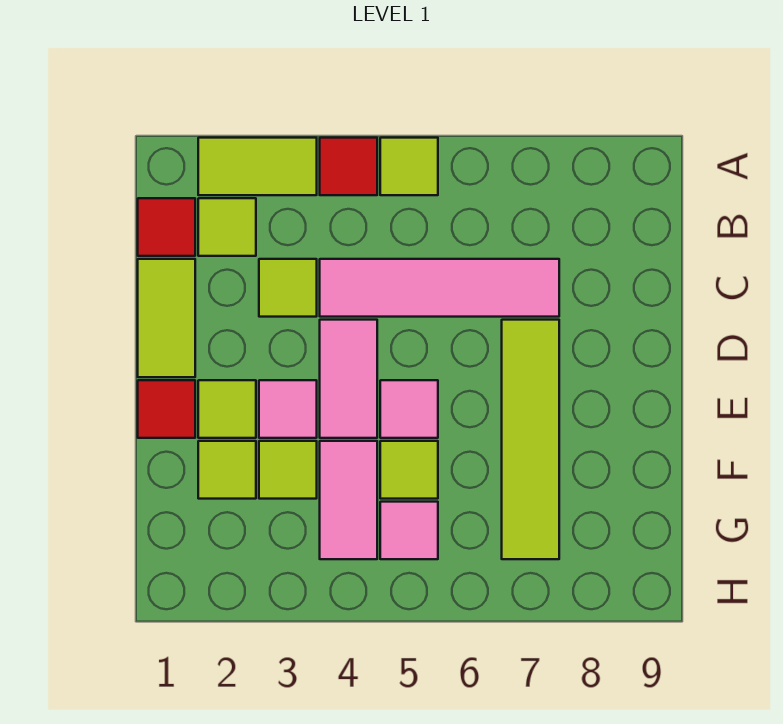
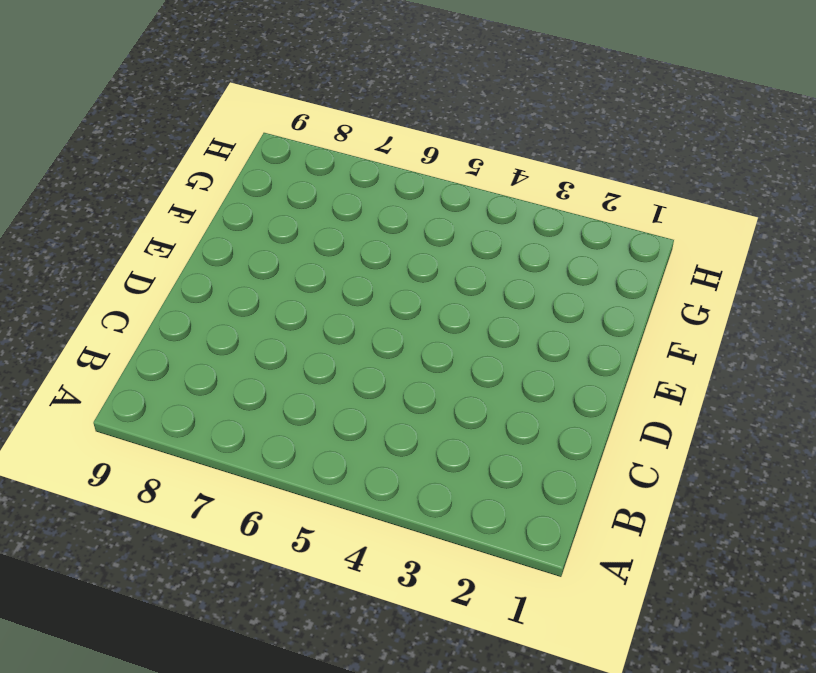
none -> lime tile A2:A3 level 1
none -> red tile A4 level 1
none -> lime tile A5 level 1

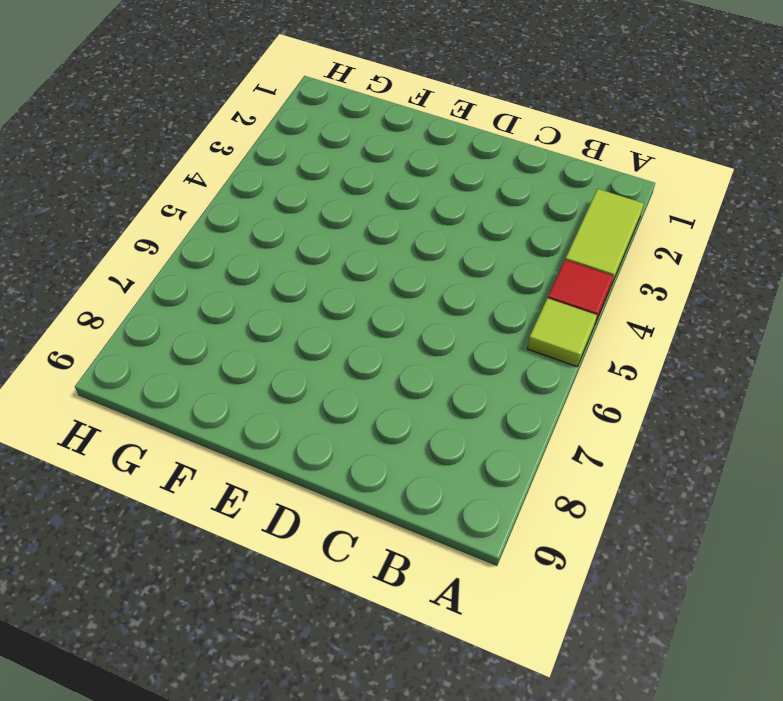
none -> red tile B1 level 1
none -> lime tile B2 level 1
none -> lime tile C1:D1 level 1

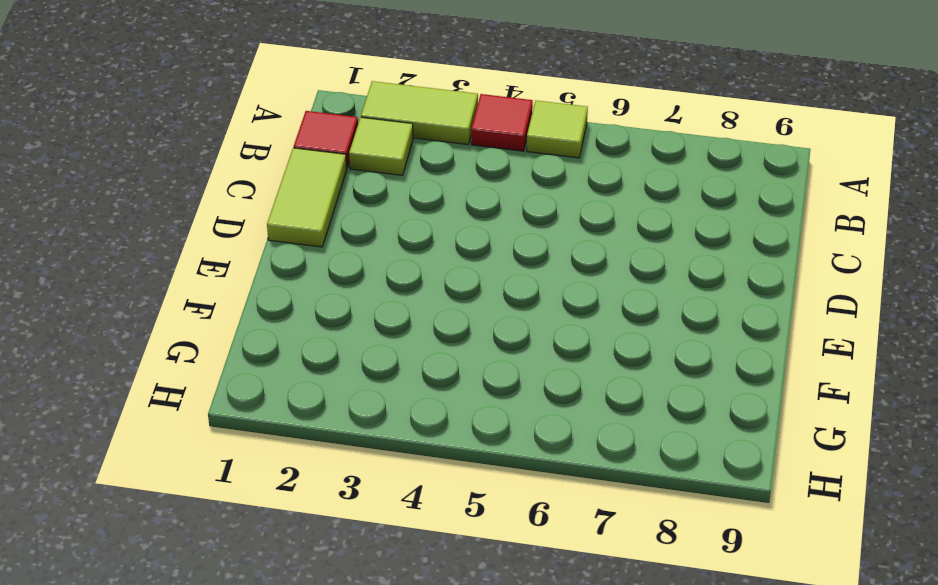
none -> lime tile C3 level 1
none -> pink tile C4:C7 level 1
none -> pink tile D4:E4 level 1

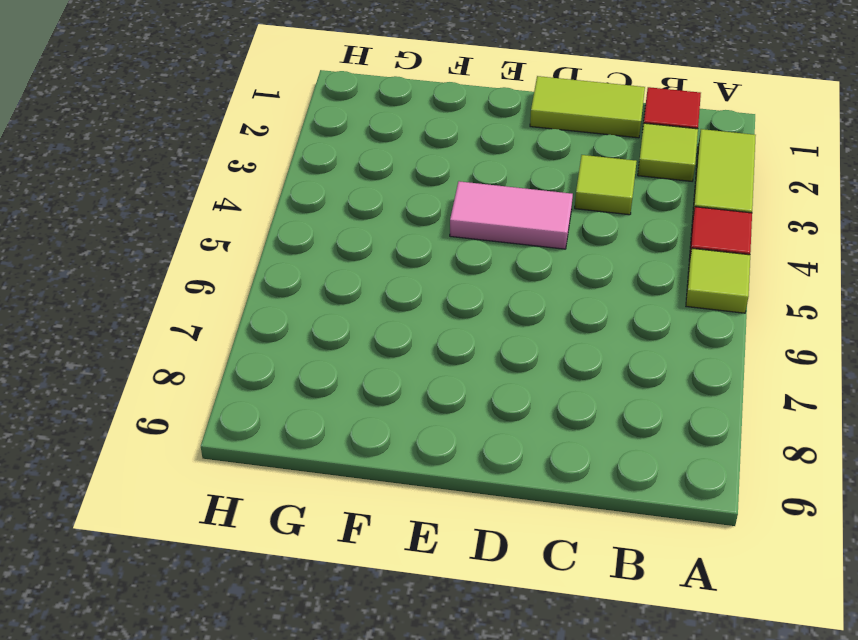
none -> pink tile C4:C7 level 1
none -> lime tile D7:G7 level 1
none -> red tile E1 level 1

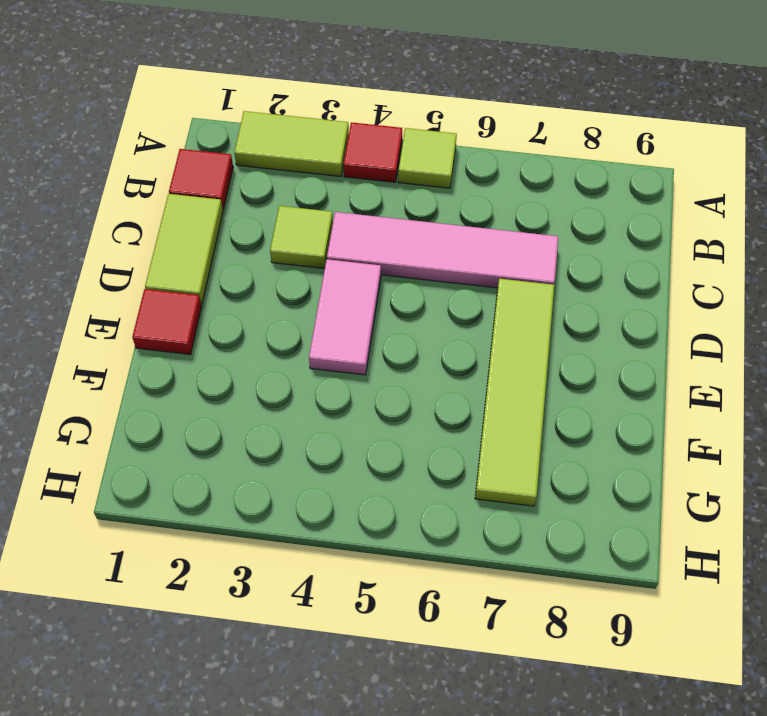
none -> lime tile B2 level 1
none -> lime tile E2 level 1
none -> pink tile E3 level 1

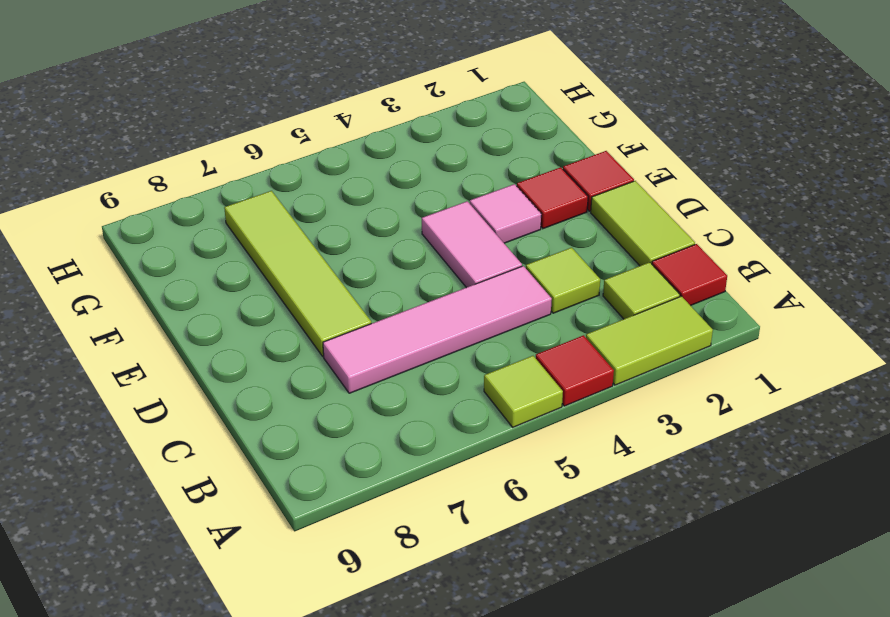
red tile E2 level 1 -> lime tile E2 level 1
none -> pink tile E5 level 1
none -> lime tile F2 level 1
none -> lime tile F3 level 1

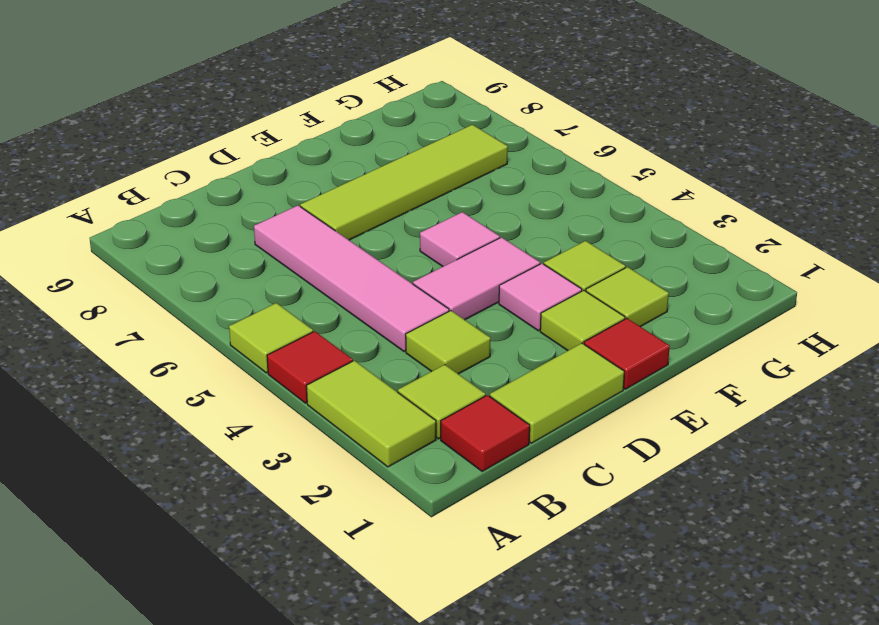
none -> pink tile F4:G4 level 1
none -> lime tile F5 level 1
none -> pink tile G5 level 1

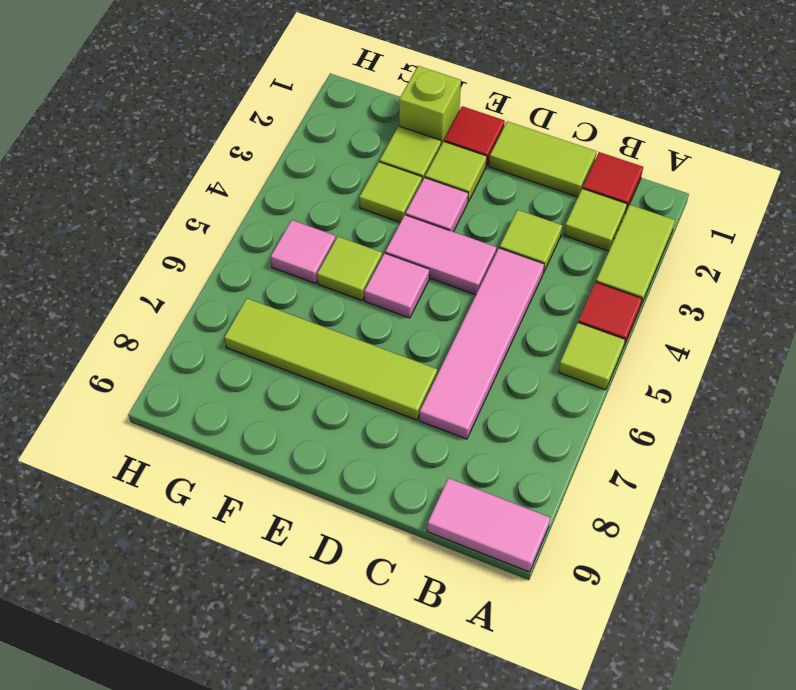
pink tile A9:B9 level 1 -> pink tile F4:G4 level 1
lime brick F1 level 1 -> none

